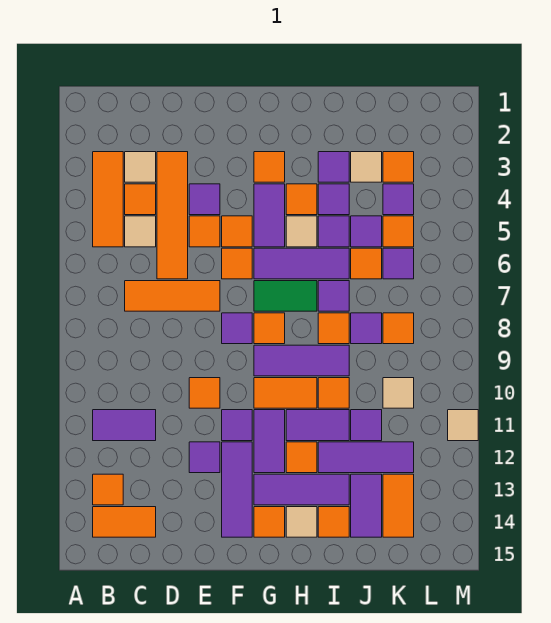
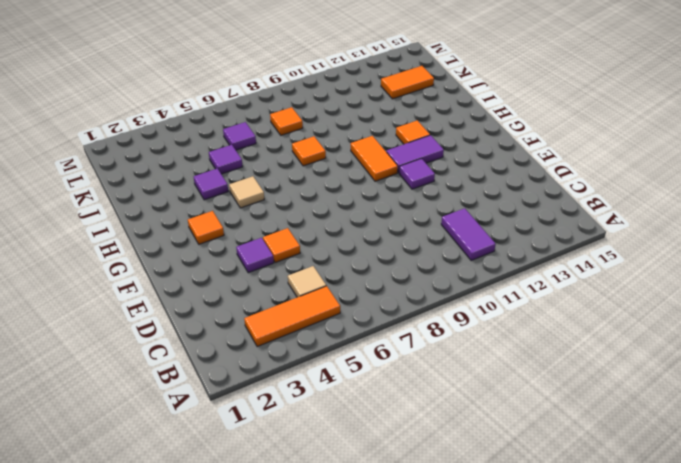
none -> orange tile B13 level 1
none -> orange tile B14:C14 level 1
none -> tan tile C3 level 1
none -> orange tile C4 level 1

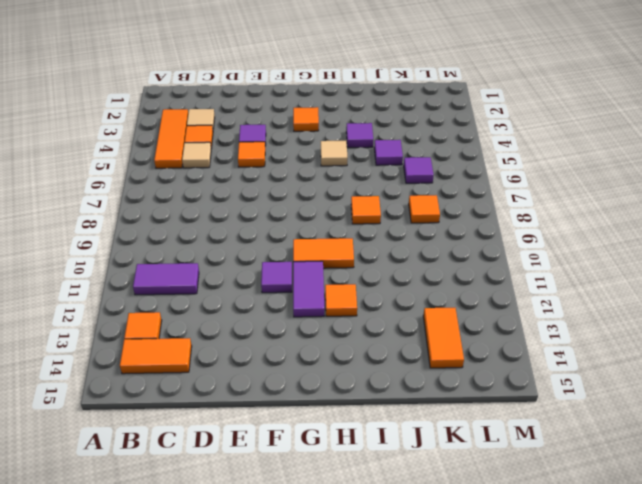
none -> orange tile C7:E7 level 1
none -> orange tile D3:D6 level 1
none -> orange tile E10 level 1
none -> purple tile E12 level 1

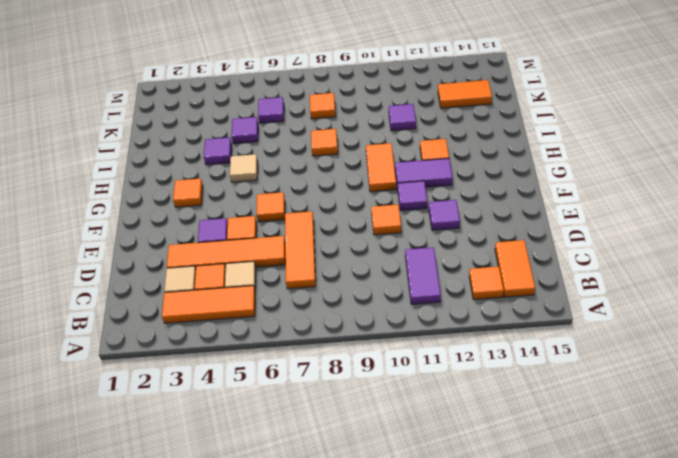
none -> orange tile F5 level 1
none -> purple tile F8 level 1
none -> purple tile F12:F14 level 1
none -> purple tile G4:G5 level 1

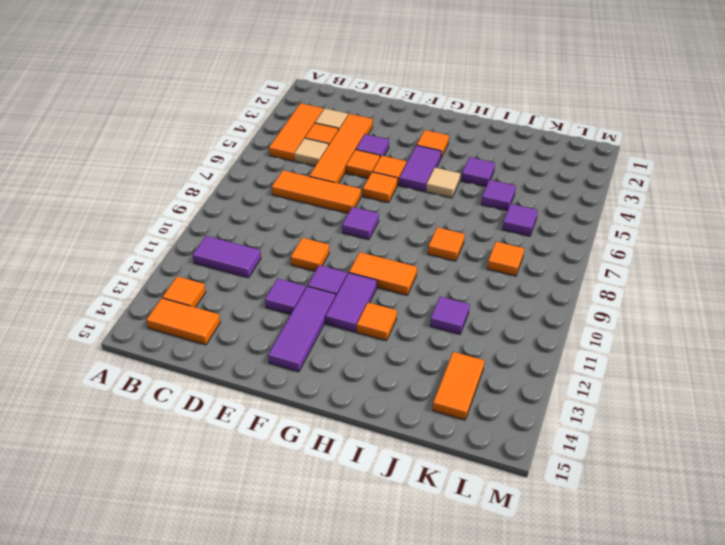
none -> purple tile G6:I6 level 1
none -> green tile G7:H7 level 1
none -> orange tile G8 level 1
none -> purple tile G9:I9 level 1

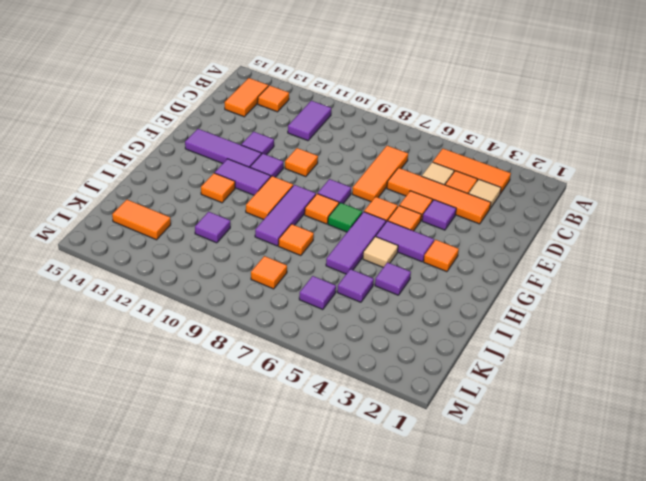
green tile G7 level 1 -> green tile G7:H7 level 1
none -> purple tile G13:I13 level 1
none -> orange tile G14 level 1
none -> orange tile H4 level 1
none -> purple tile H11:I11 level 1

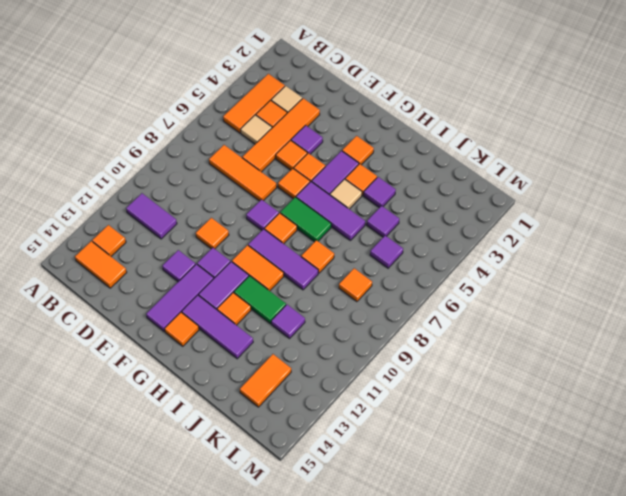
green tile H11:I11 level 1 -> purple tile H11:I11 level 1
none -> tan tile H14 level 1
none -> purple tile I3 level 1
none -> purple tile I5 level 1
none -> purple tile I7 level 1

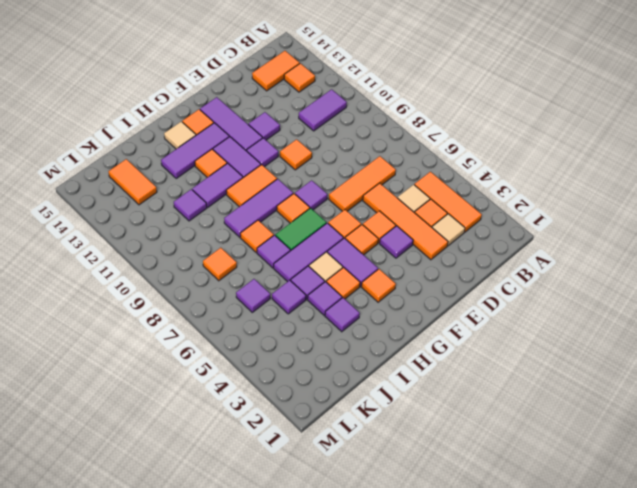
none -> orange tile I10 level 1
none -> purple tile I12:K12 level 1
none -> orange tile I14 level 1
none -> tan tile J3 level 1

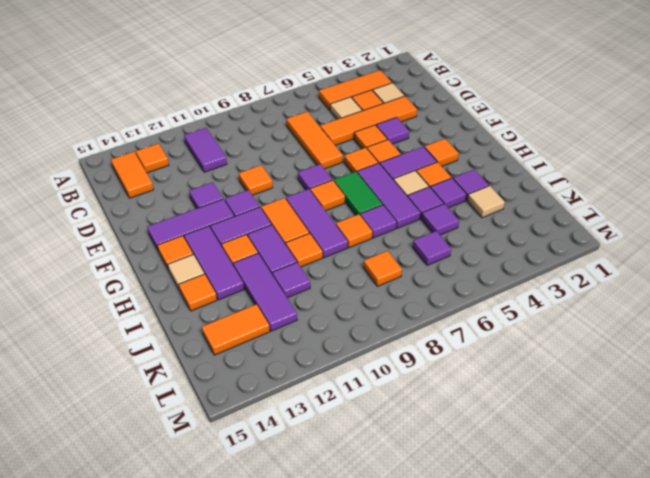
none -> orange tile J6 level 1
none -> purple tile J8 level 1
none -> purple tile J13:J14 level 1
none -> orange tile K3 level 1

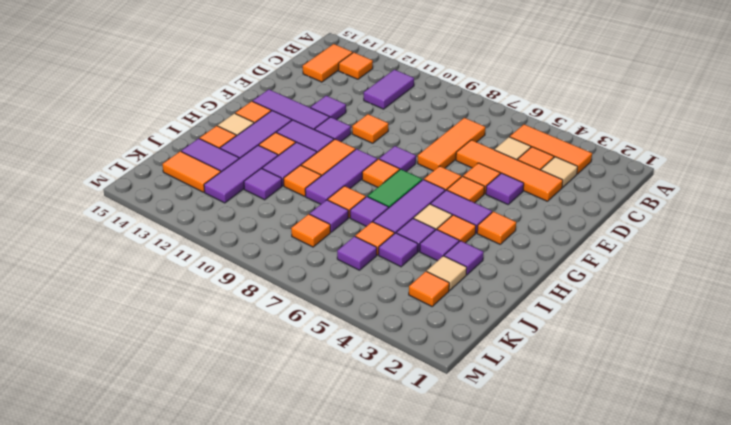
none -> purple tile K4 level 1
none -> orange tile K5 level 1
none -> tan tile K10 level 1
none -> tan tile M11 level 1

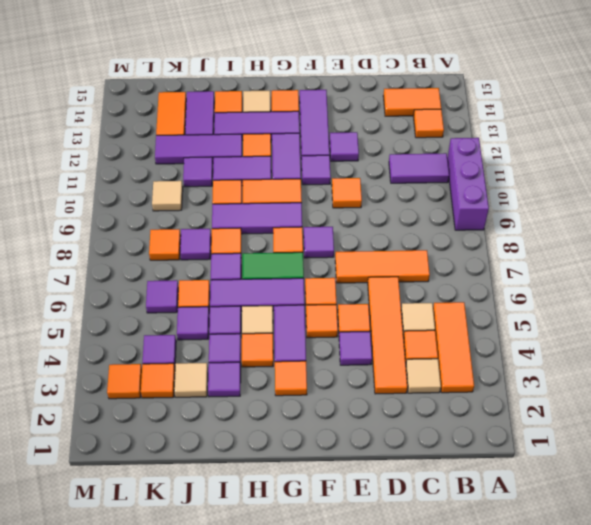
purple brick A9:A11 level 1 -> none
orange tile L3 level 1 -> orange tile K5 level 1
none -> tan tile M11 level 1

